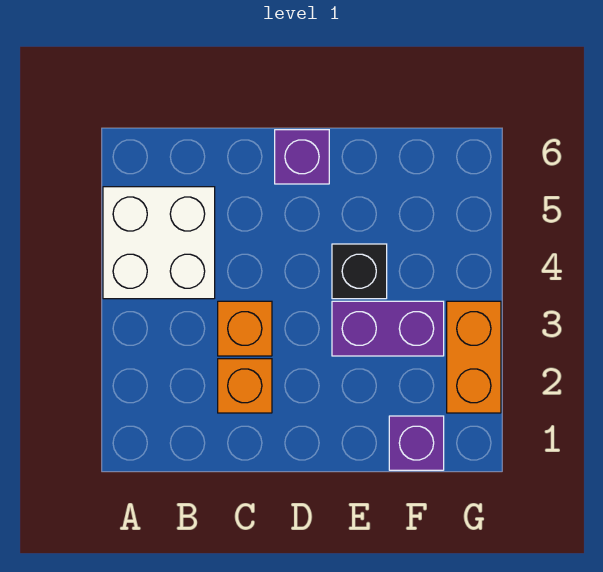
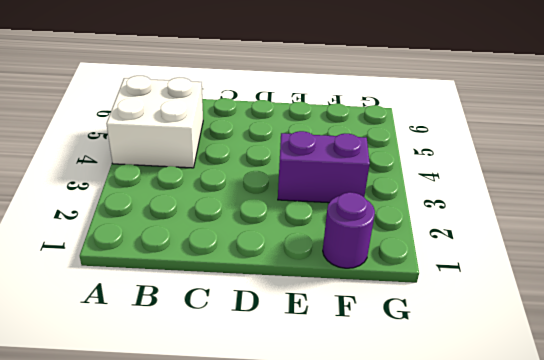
purple round brick F1 level 1 -> purple brick F1 level 1
none -> orange brick C2 level 1
none -> orange brick C3 level 1

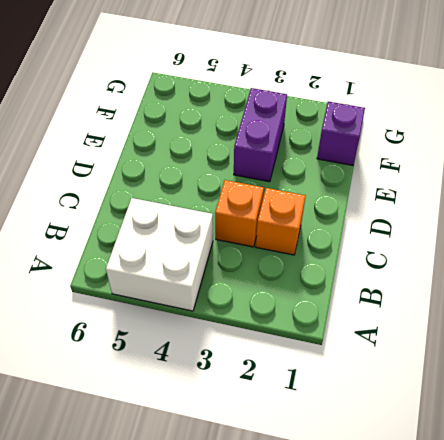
none -> purple brick D6 level 1
none -> black brick E4 level 1

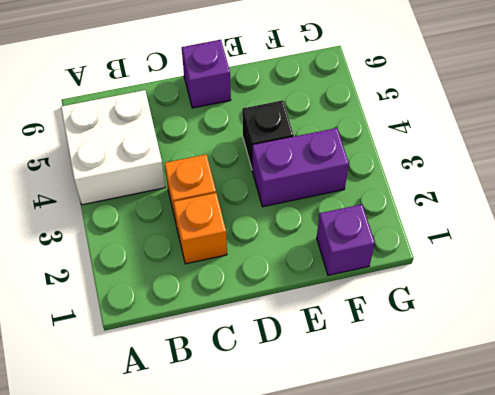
none -> orange brick G2:G3 level 1

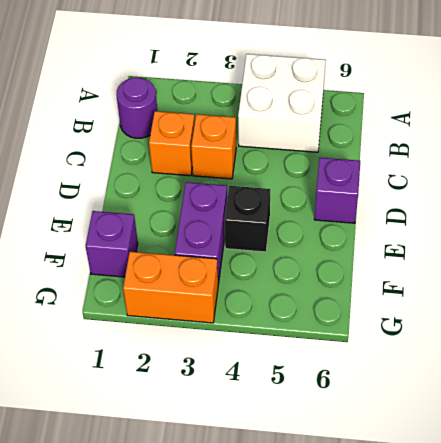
purple round brick B1 level 1 -> none

